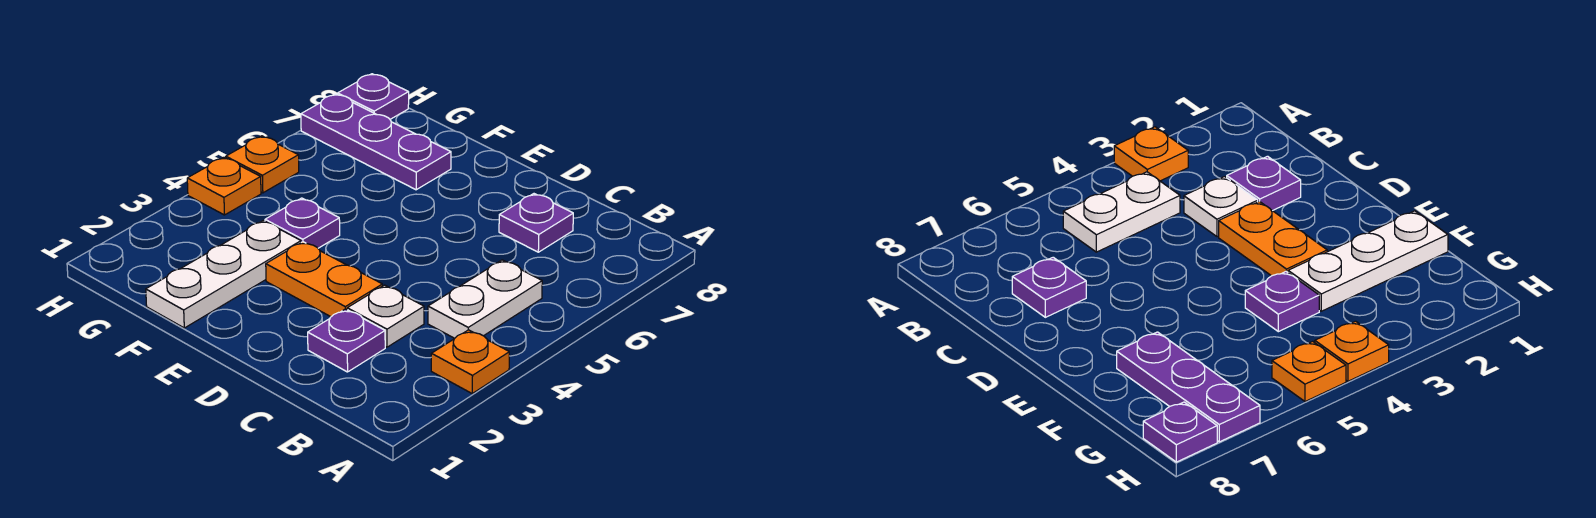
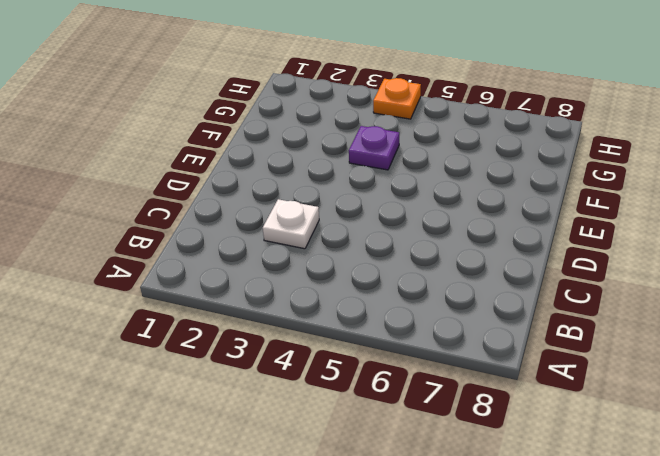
none -> orange plate A3 level 1
none -> white plate B4:B5 level 1
none -> purple plate C2 level 1

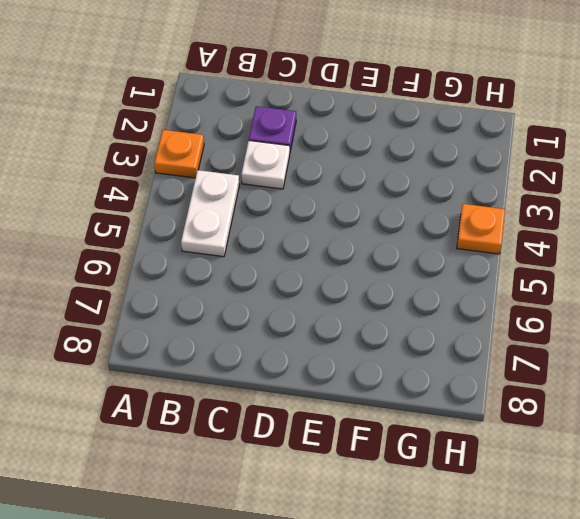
none -> purple plate C7 level 1
none -> orange plate D3:E3 level 1
none -> white plate F1:F3 level 1

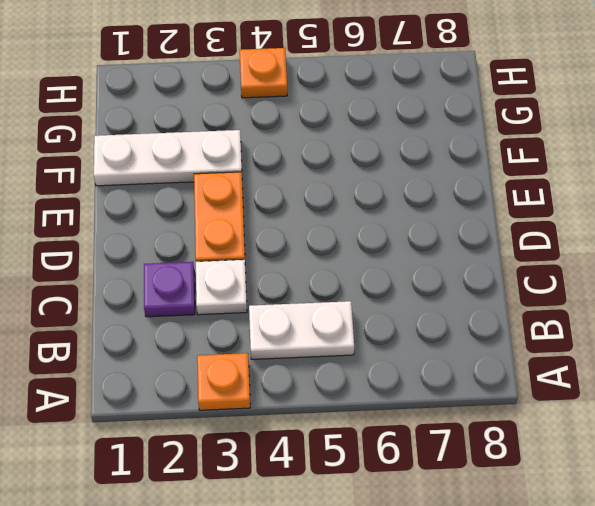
none -> purple plate C7 level 1
none -> purple plate F4 level 1
none -> purple plate F7:H7 level 1

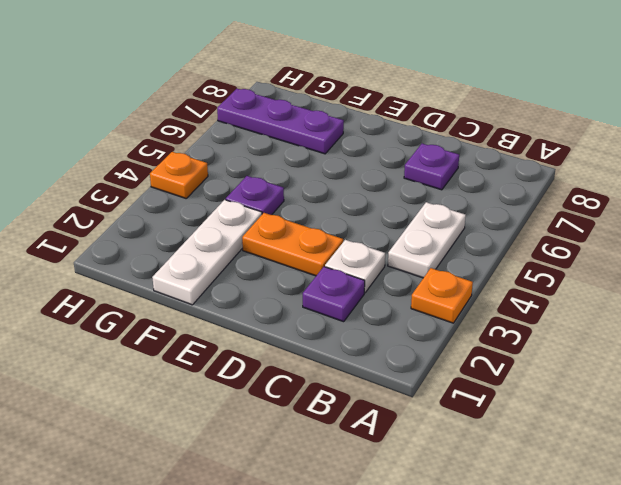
none -> orange plate H5 level 1
none -> purple plate H8 level 1

